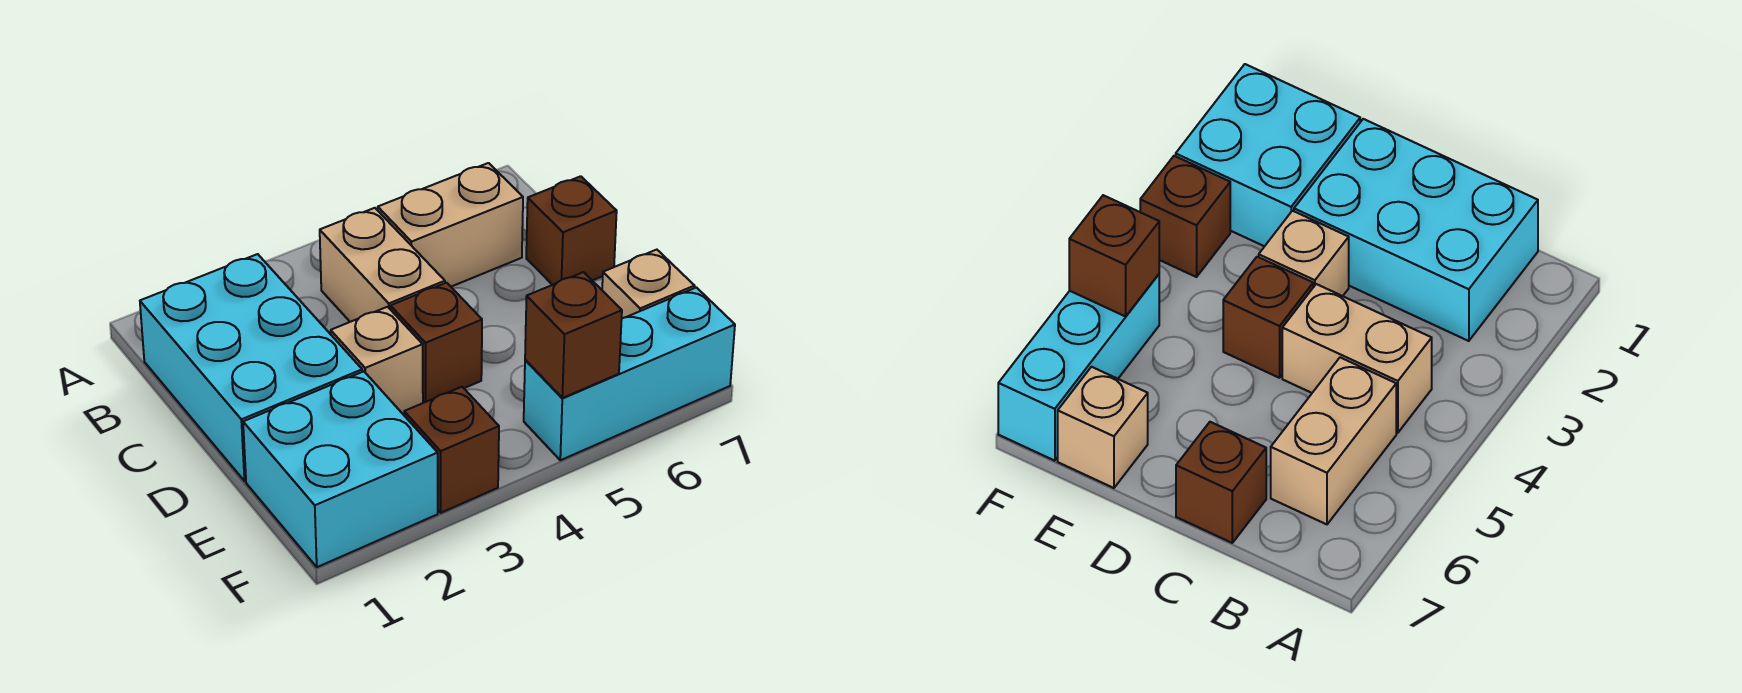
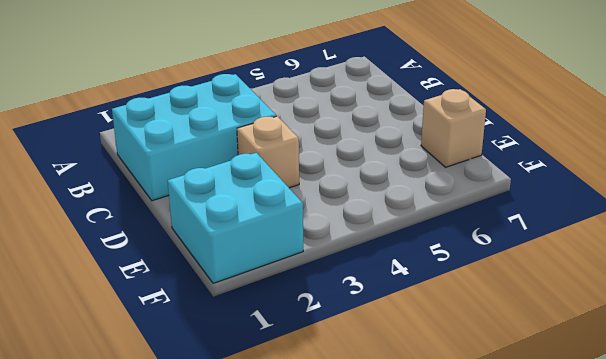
cyan brick B1:C3 level 1 -> cyan brick B1:D2 level 1
none -> tan brick B4:C4 level 1
none -> tan brick B5:B6 level 1

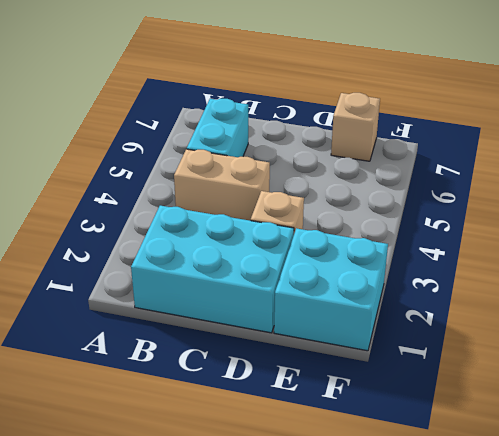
cyan brick B5:B6 level 1 -> tan brick B5:B6 level 1
none -> brown brick C7 level 1
none -> brown brick D4 level 1

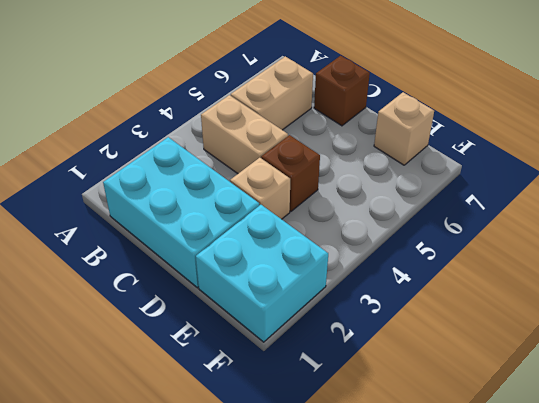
none -> brown brick F3 level 1
none -> cyan brick F5:F7 level 1

